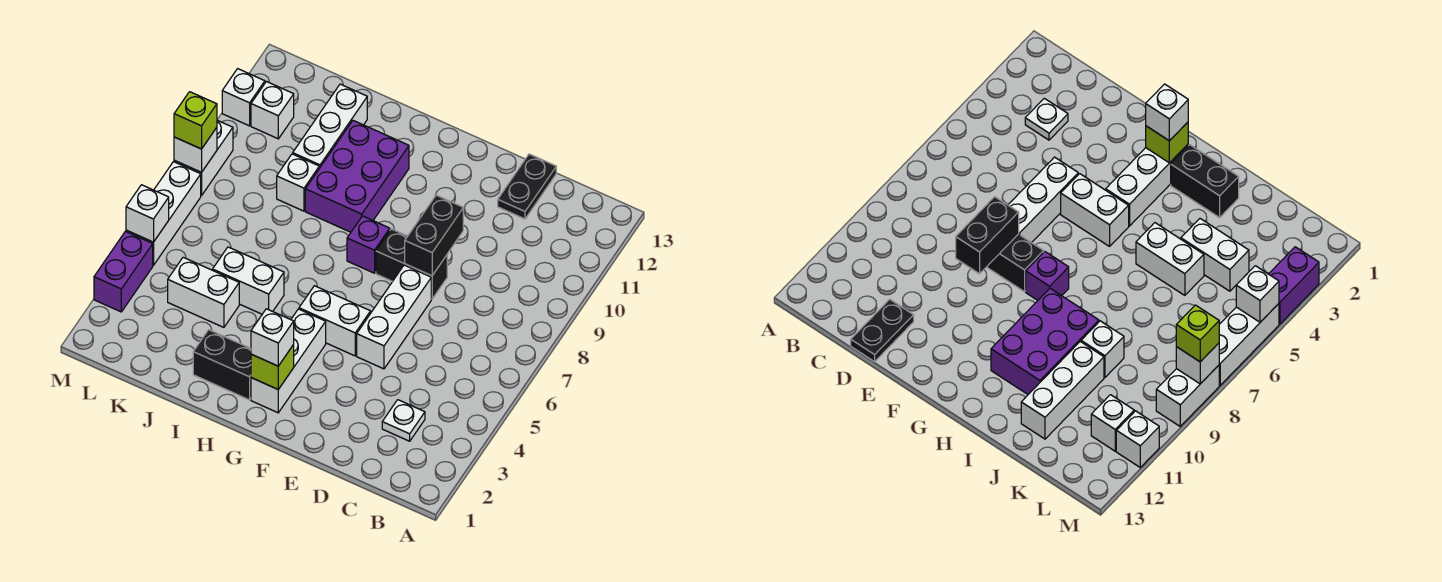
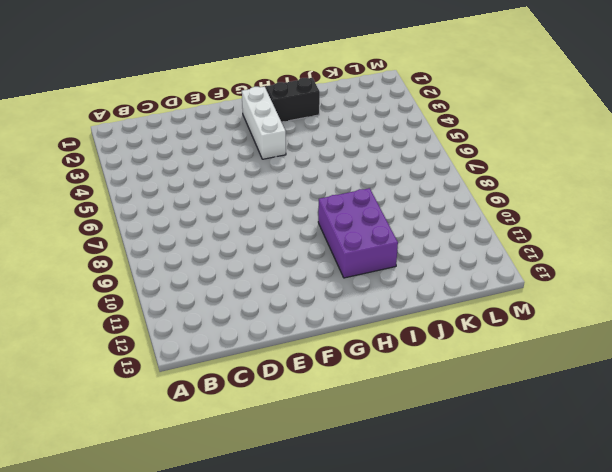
none -> white plate C3 level 1
none -> black plate D12:D13 level 1
none -> white brick E5:E7 level 1

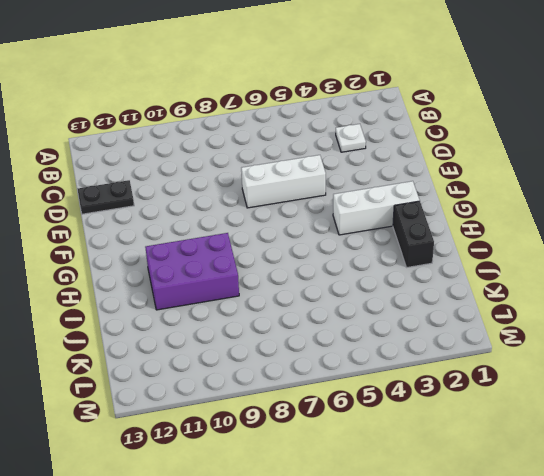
none -> black brick E8:F8 level 1
none -> white brick F5:G5 level 1
none -> purple brick G8 level 1

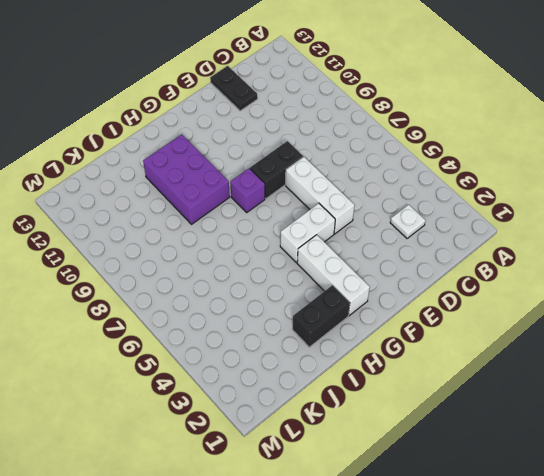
none -> white brick I5:J5 level 1
none -> white brick J4:K4 level 1
none -> white brick J9 level 1

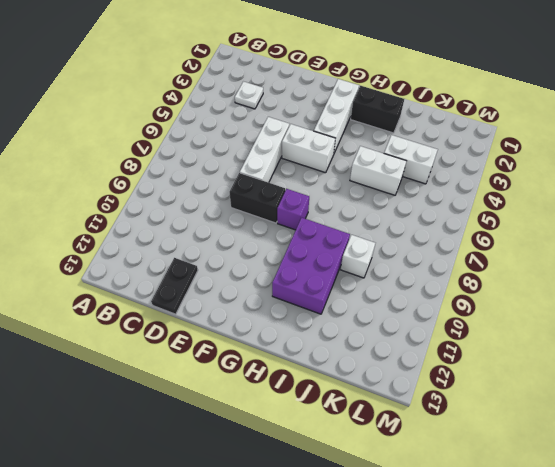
none -> white brick J10:J12 level 1
none -> white brick L11 level 1
none -> purple brick M3:M4 level 1

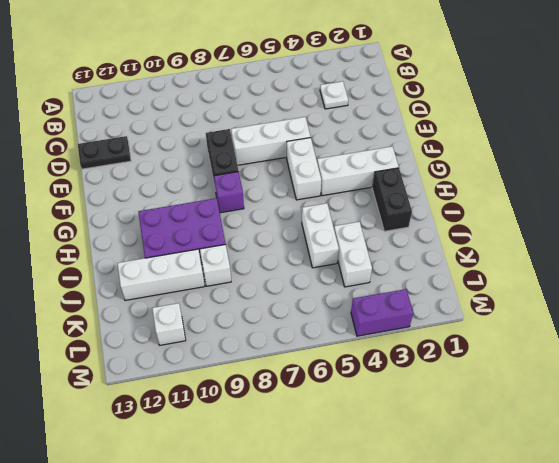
none -> white brick M5:M7 level 1
none -> white brick M8:M9 level 1
none -> white brick M11 level 1

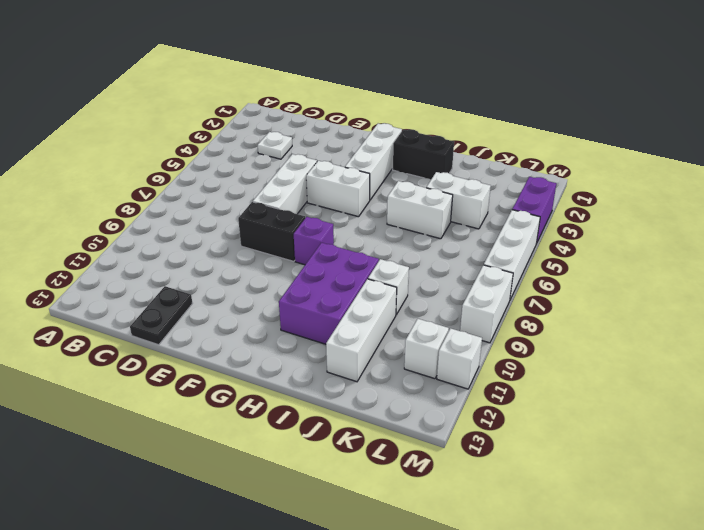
none -> black brick E8:E9 level 2
none -> lime brick G2 level 2
none -> white brick M5 level 2

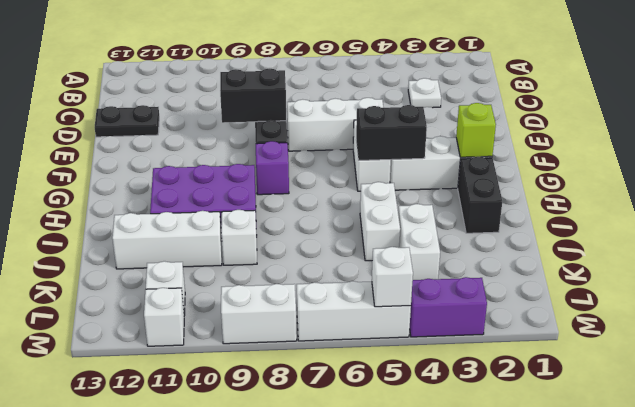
black brick G4:G5 level 2 -> none
none -> white brick M8 level 2
none -> white brick G2 level 3
none -> lime brick M8 level 3

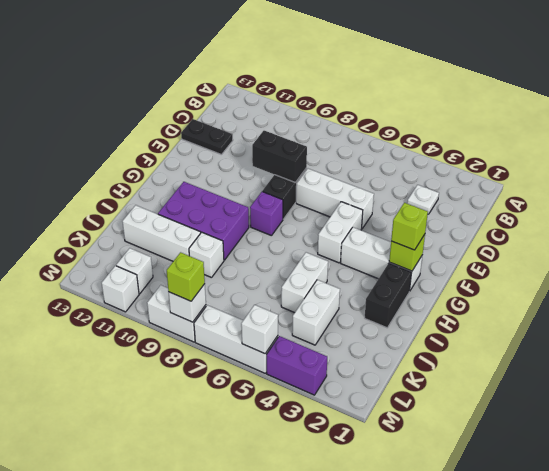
lime brick G2 level 3 -> white brick G2 level 3

